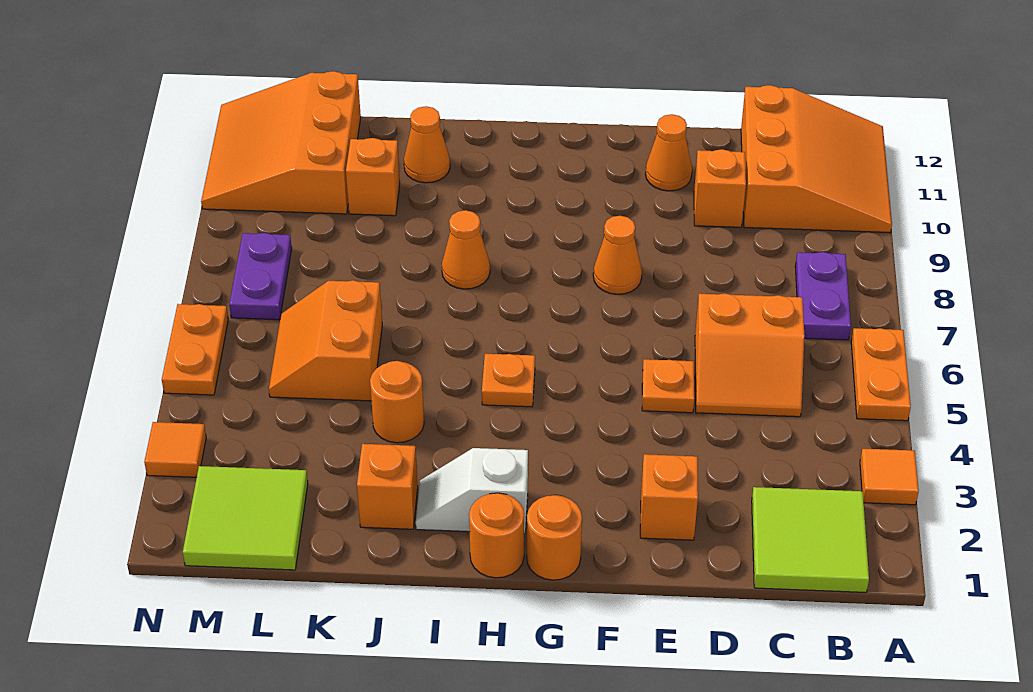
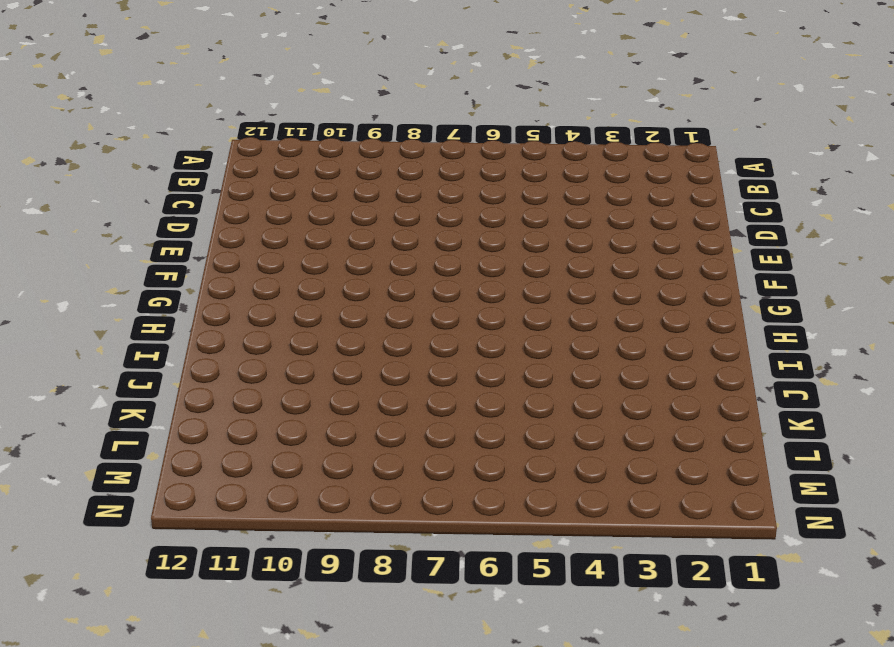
none -> orange tile A3 level 1
none -> orange plate A5:A6 level 1
none -> orange slope A10:C12 level 1 top C

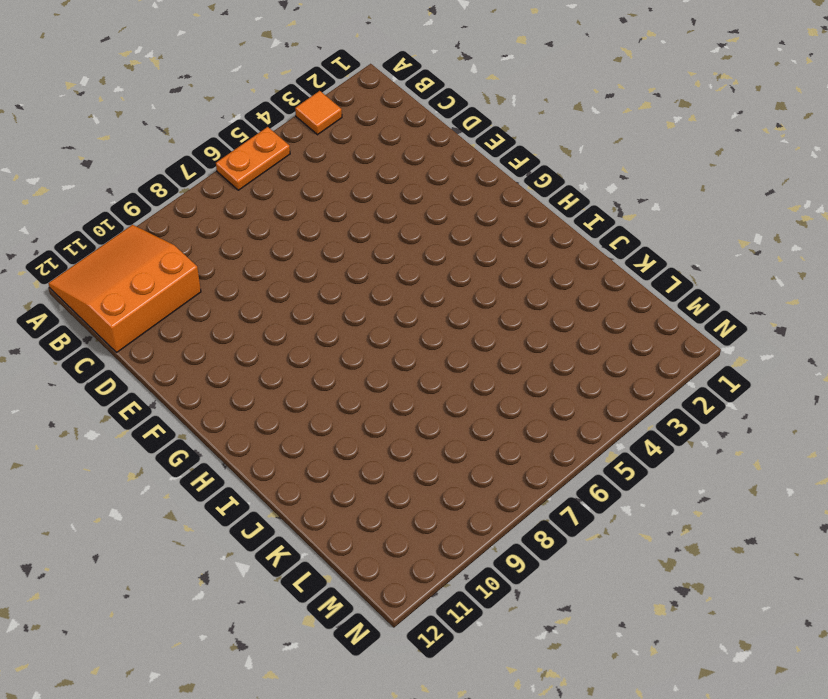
none -> lime tile B1:C2 level 1
none -> purple plate B7:B8 level 1
none -> orange slope C5:D6 level 1 top 6

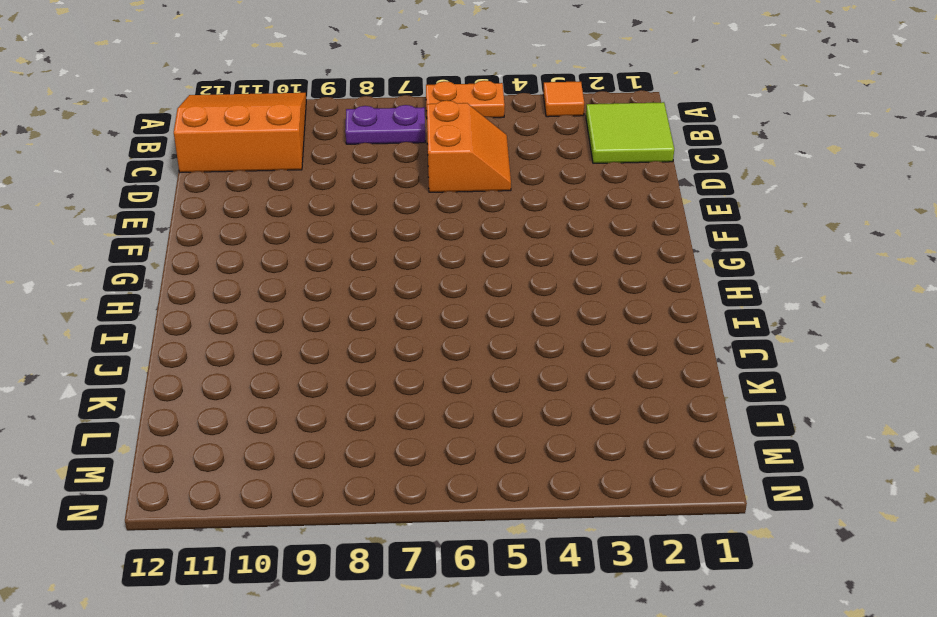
none -> orange brick D10 level 1
none -> orange brick E2 level 1
none -> orange plate E5 level 1

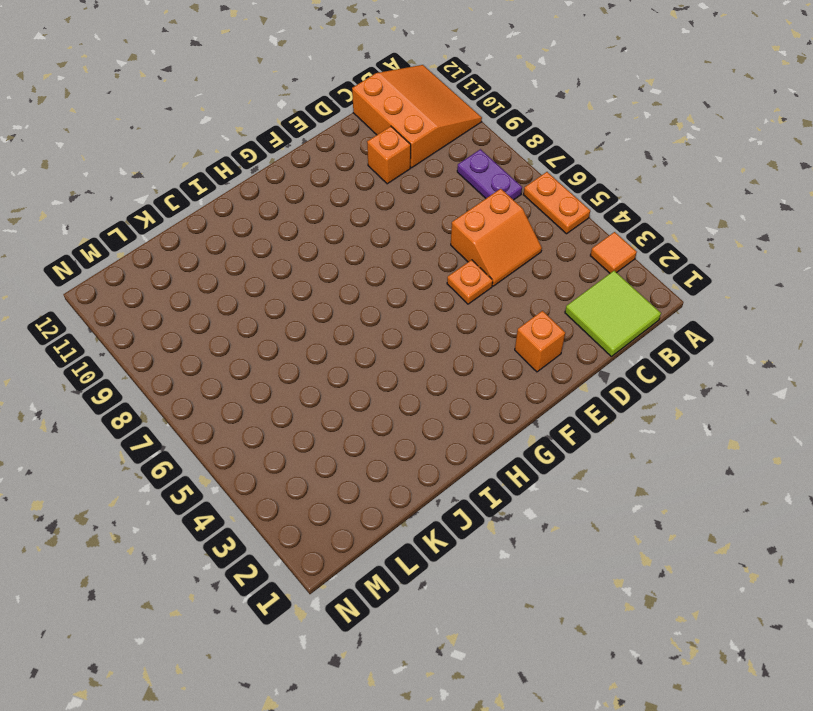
none -> orange cone E11 level 1
none -> orange cone F8 level 1
none -> orange round brick G1 level 1

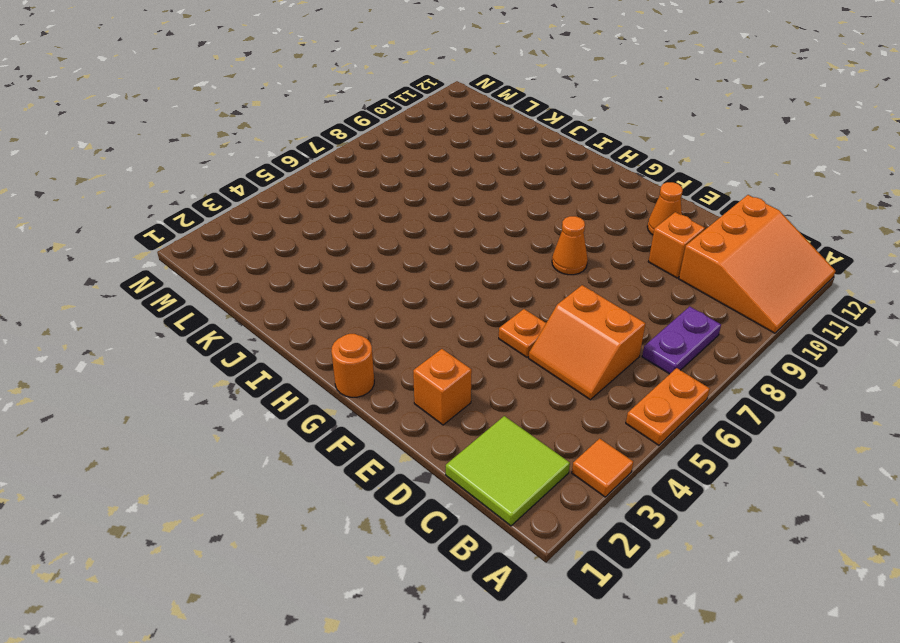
none -> orange round brick H1 level 1
none -> white slope H2:I2 level 1 top H
none -> orange plate H5 level 1

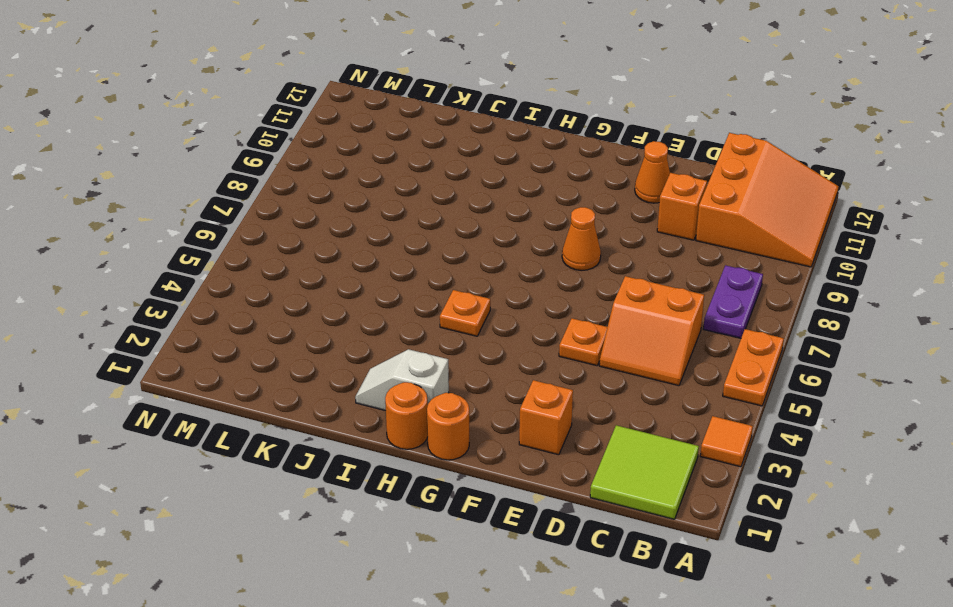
none -> orange cone I8 level 1
none -> orange brick J2 level 1
none -> orange round brick J4 level 1

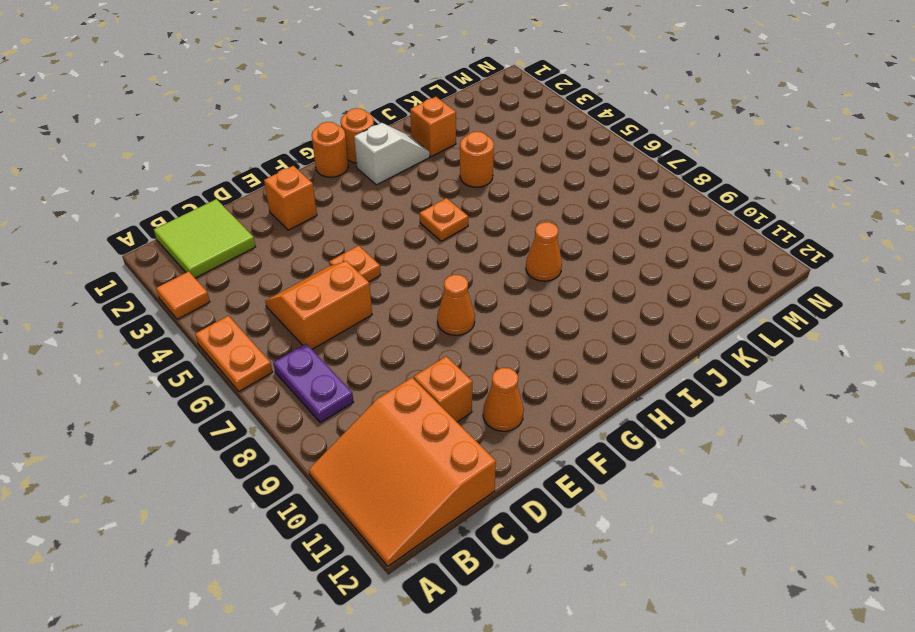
none -> orange cone J11 level 1
none -> orange slope K5:L6 level 1 top K
none -> orange brick K10 level 1

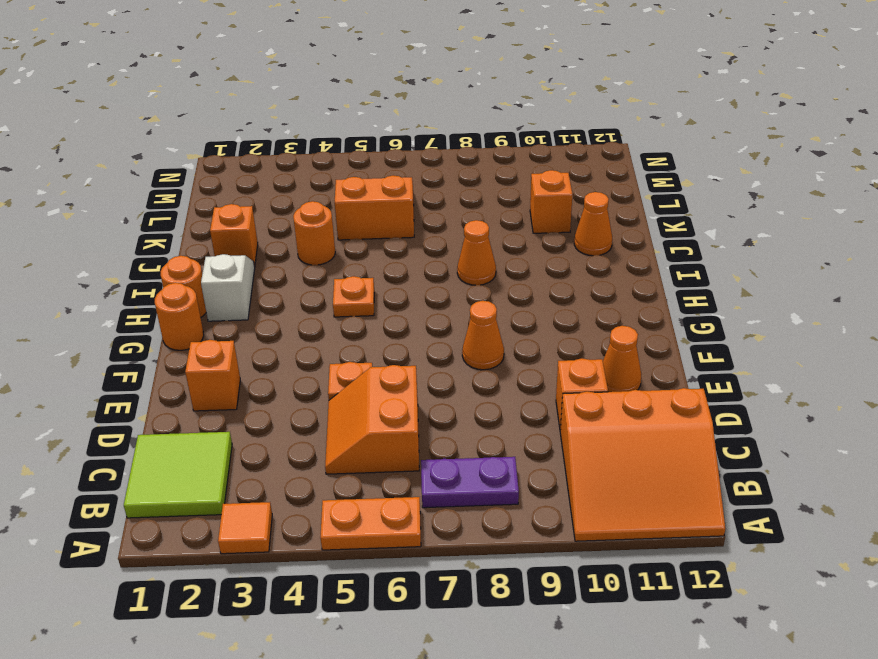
none -> lime tile L1:M2 level 1
none -> orange slope L10:N12 level 1 top L
none -> purple plate M7:M8 level 1

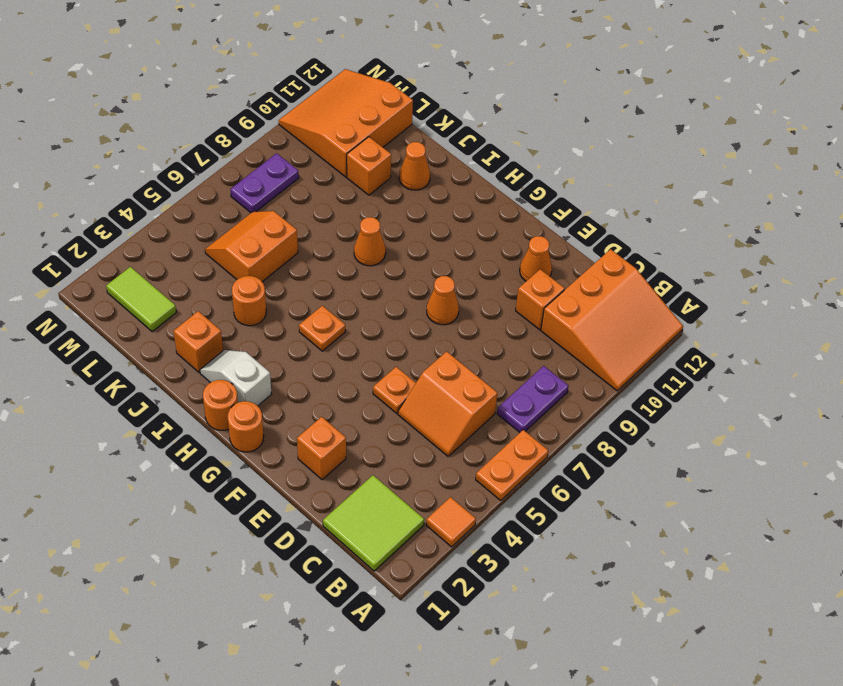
lime tile L2:M2 level 1 -> lime tile L1:M2 level 1
none -> orange tile N3 level 1
none -> orange plate N5:N6 level 1

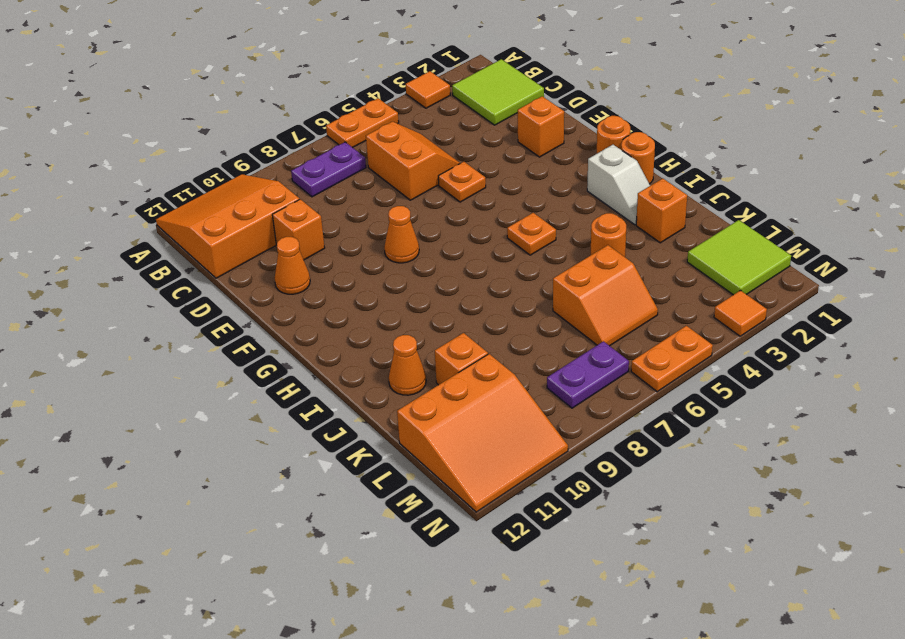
none -> orange cone I8 level 1

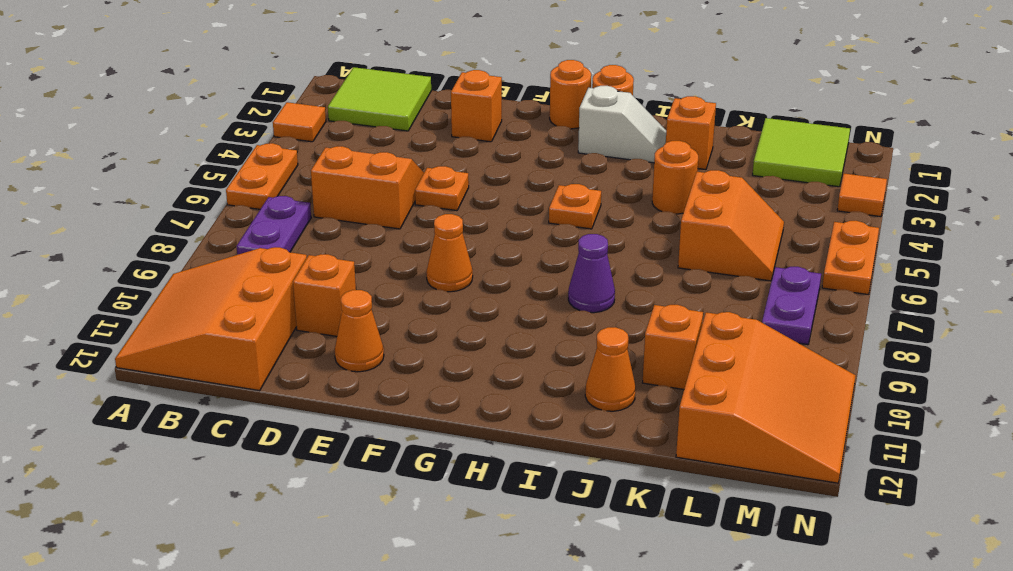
purple cone I8 level 1 -> orange cone I8 level 1

